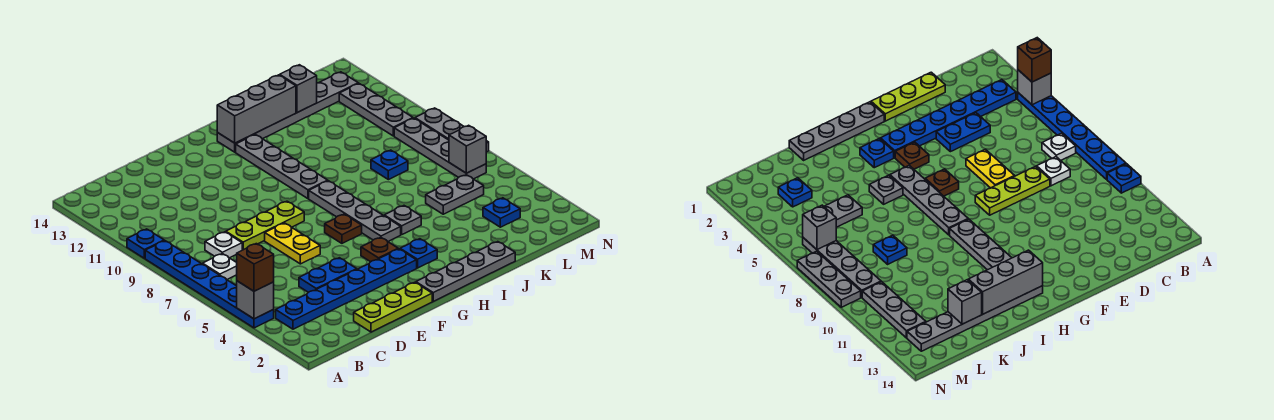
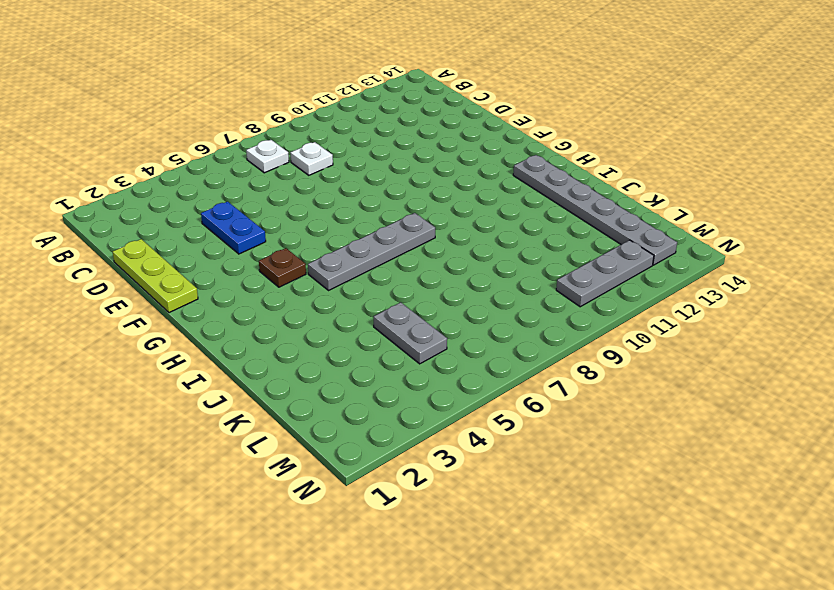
none -> blue plate A4:A9 level 1
none -> blue plate A10 level 1
none -> blue plate B3:G3 level 1

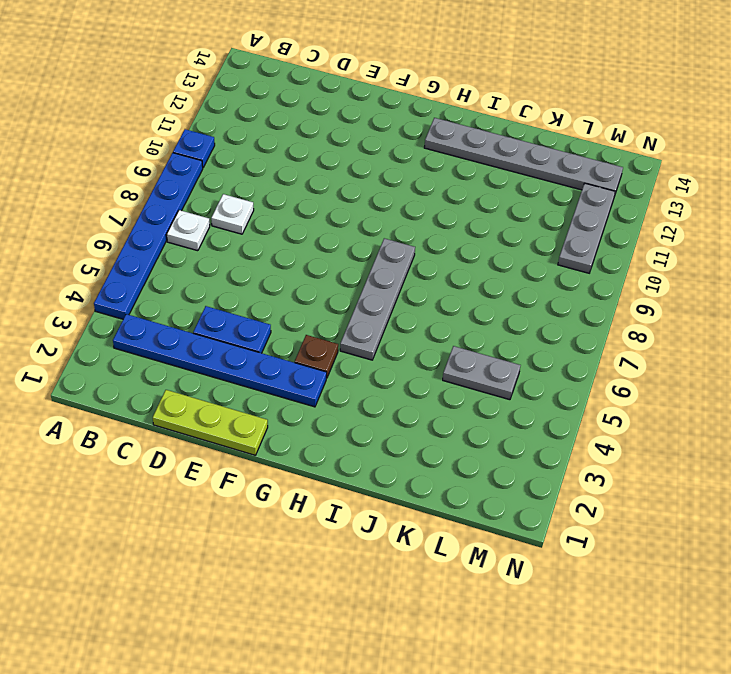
none -> lime plate D8:F8 level 1
none -> yellow plate E6:E7 level 1
none -> grey plate G1:J1 level 1

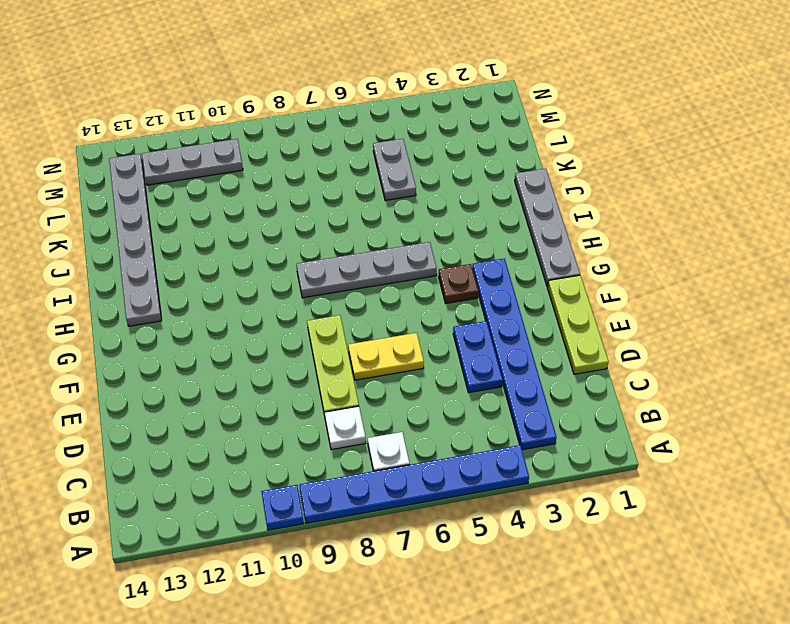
none -> brown plate G6 level 1
none -> blue plate H3 level 1
none -> grey plate H9:H12 level 1

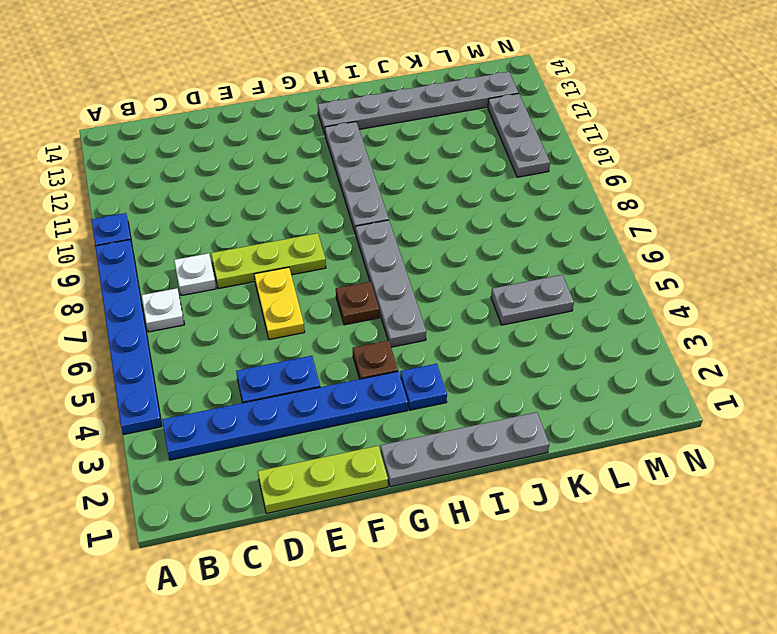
none -> grey plate I5 level 1
none -> blue plate K8 level 1
none -> blue plate L3 level 1

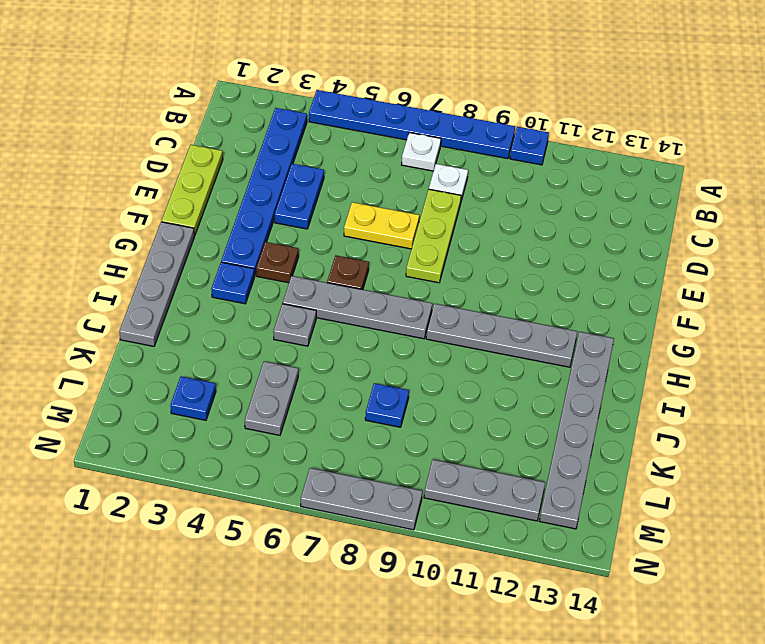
none -> grey plate M6:M9 level 1
none -> grey brick A4 level 2
none -> grey brick H13:J13 level 2

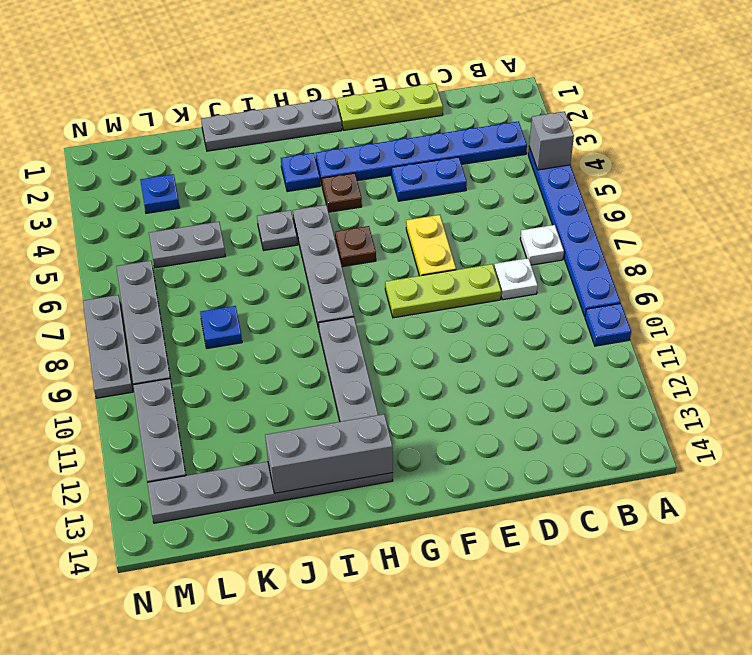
none -> grey brick K13 level 2
none -> grey brick M6 level 2
none -> brown brick A4 level 3

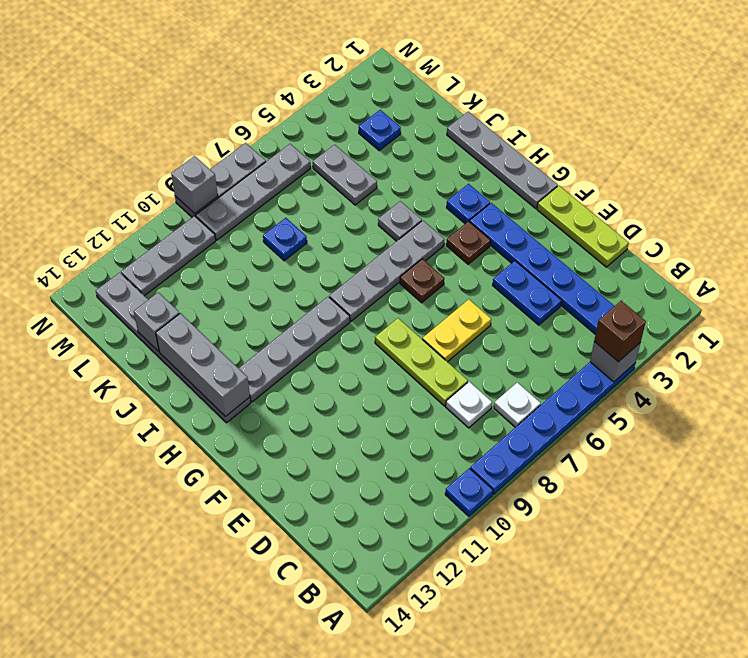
grey brick N9 level 2 -> grey brick M6 level 2

